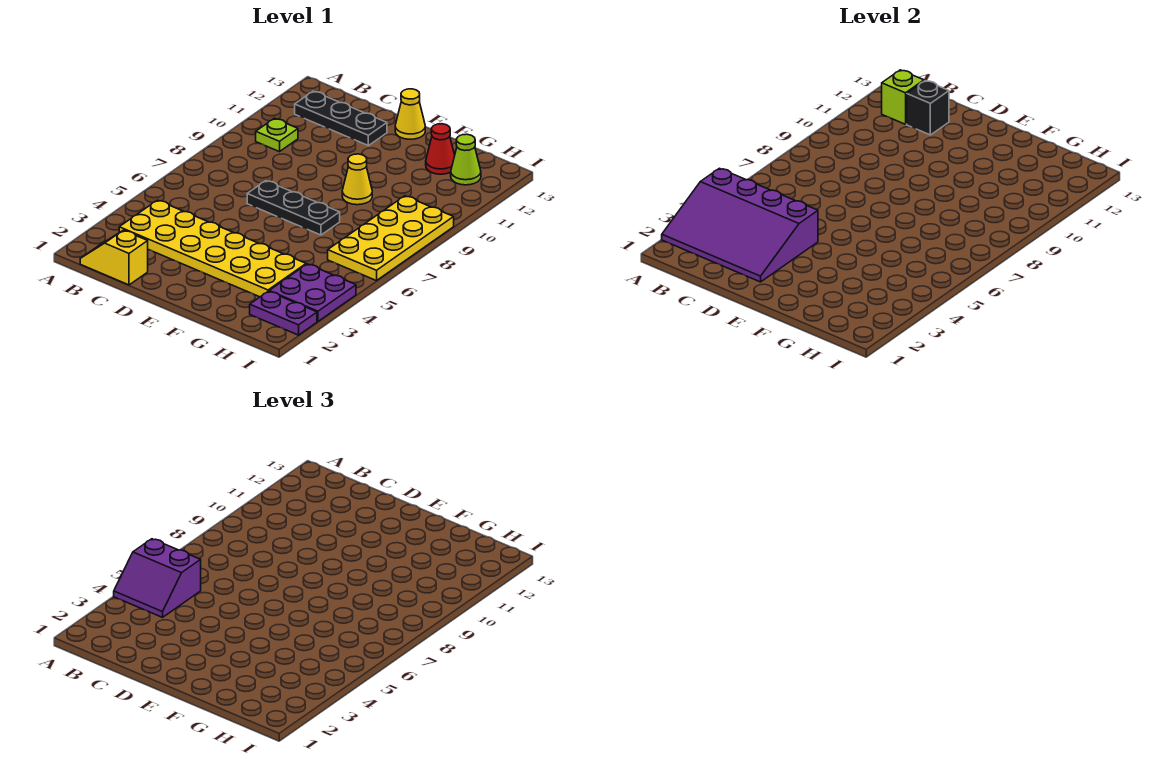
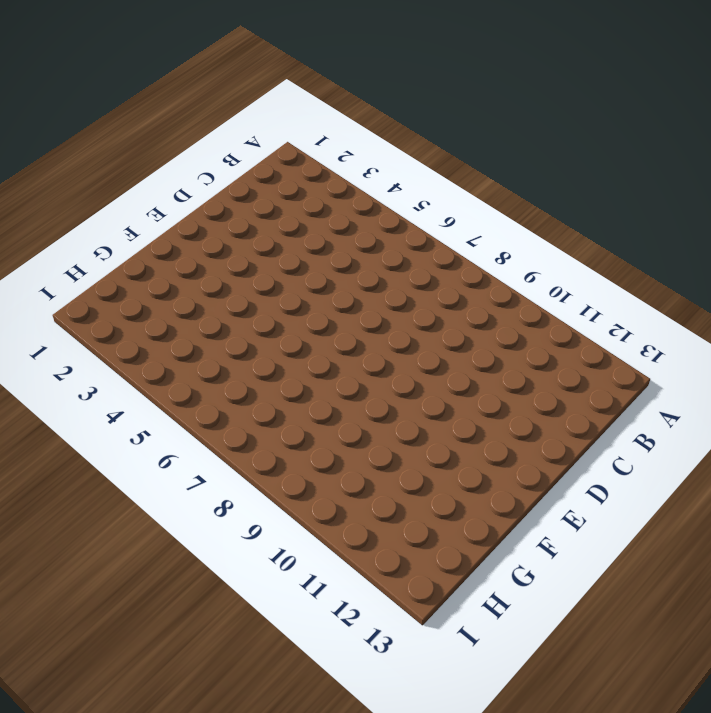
none -> yellow slope B1:C1 level 1 top C
none -> yellow plate B3:G4 level 1
none -> lime plate B10 level 1

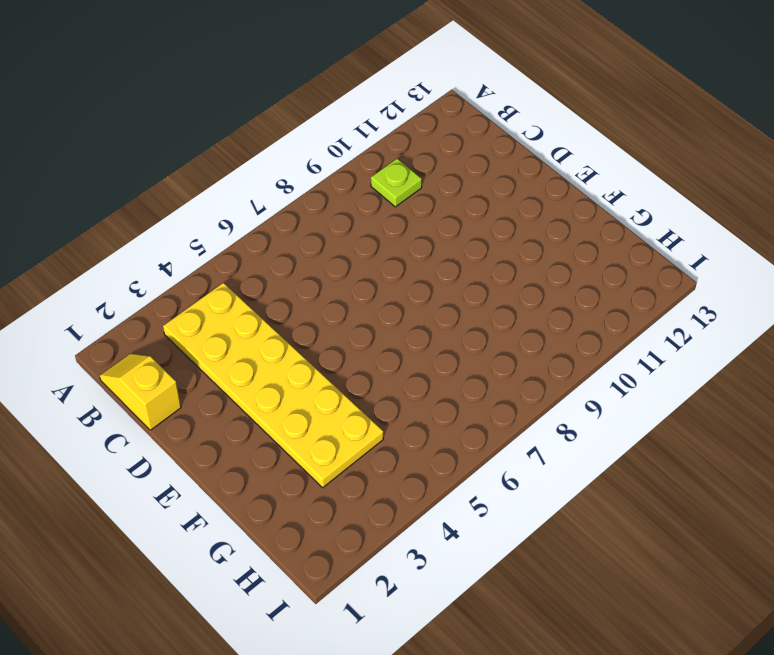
none -> black plate B12:D12 level 1
none -> black plate D7:F7 level 1
none -> yellow cone E13 level 1

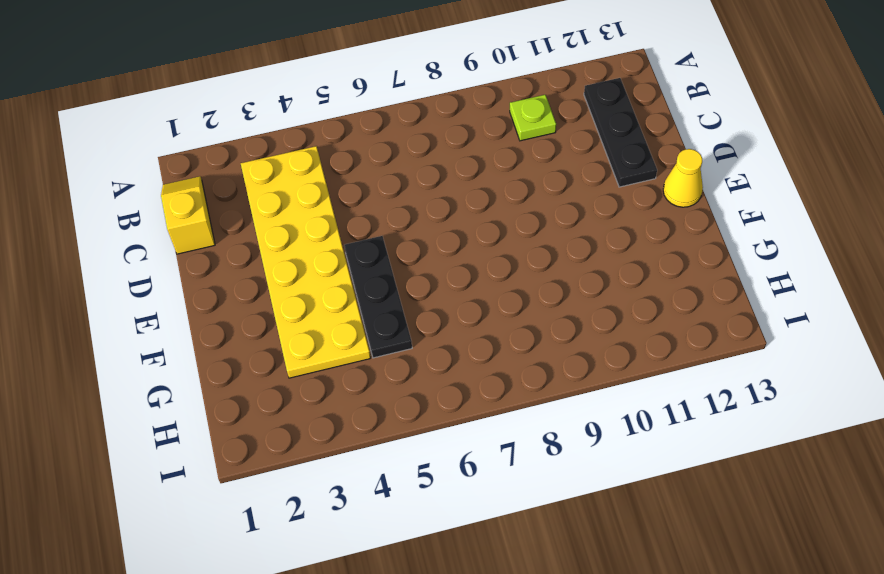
black plate E5:G5 level 1 -> black plate D7:F7 level 1
none -> yellow cone F9 level 1
none -> red cone G12 level 1
none -> purple plate H2:I2 level 1

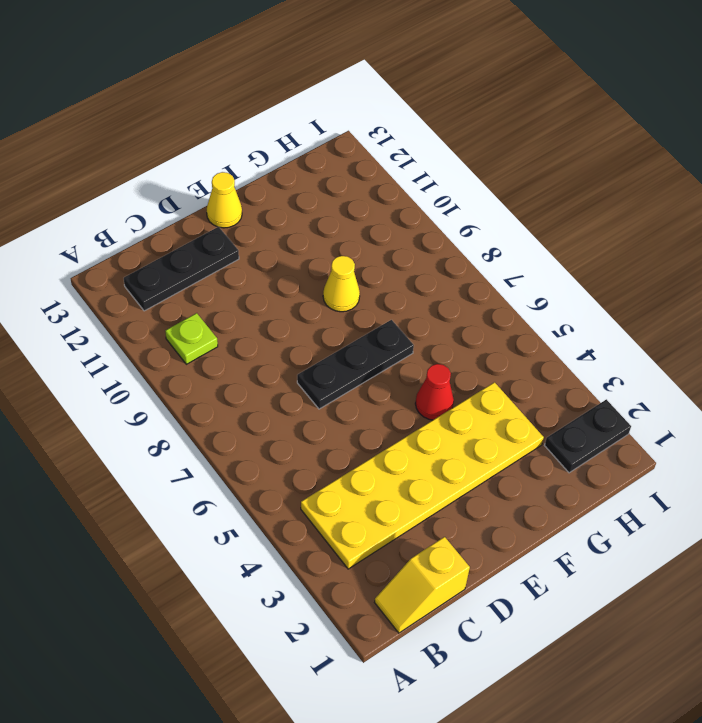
red cone F5 level 1 -> red cone G12 level 1
black plate H2:I2 level 1 -> purple plate H2:I2 level 1
none -> purple plate H3:I4 level 1
none -> yellow plate H6:I9 level 1
none -> lime cone H12 level 1

